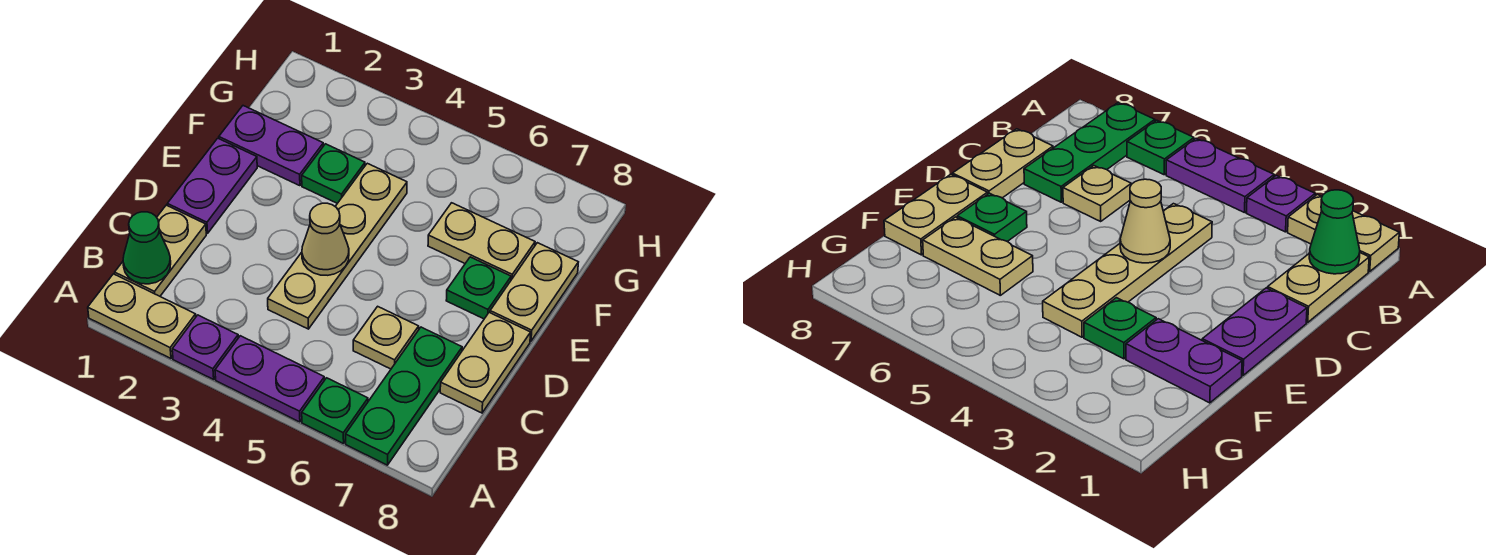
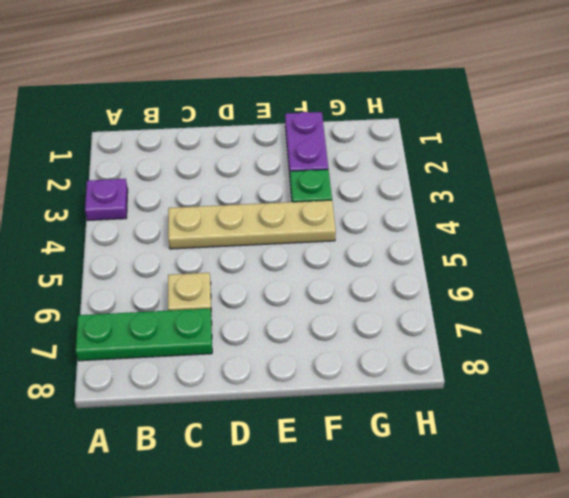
none -> tan plate A1:A2 level 1
none -> purple plate A4:A5 level 1
none -> green plate A6 level 1

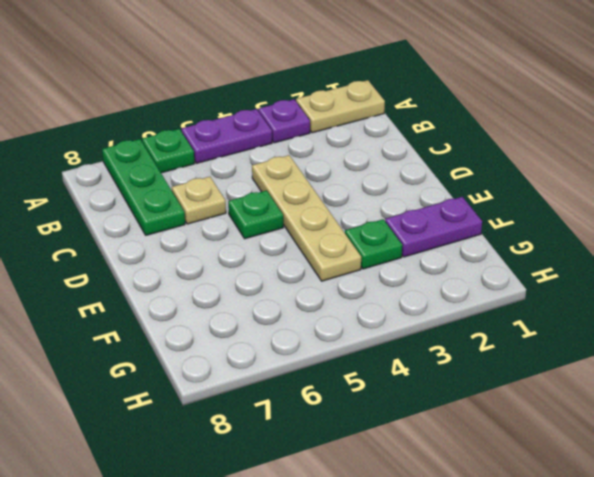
green plate D5 level 1 -> green plate E7 level 1
none -> tan plate B1:C1 level 1
none -> tan plate C8:D8 level 1
none -> purple plate D1:E1 level 1

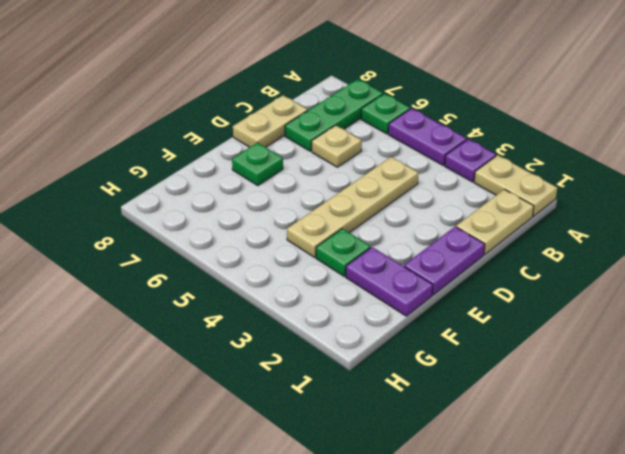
none -> tan plate E8:F8 level 1
none -> tan plate F6:F7 level 1
none -> green cone B1 level 2

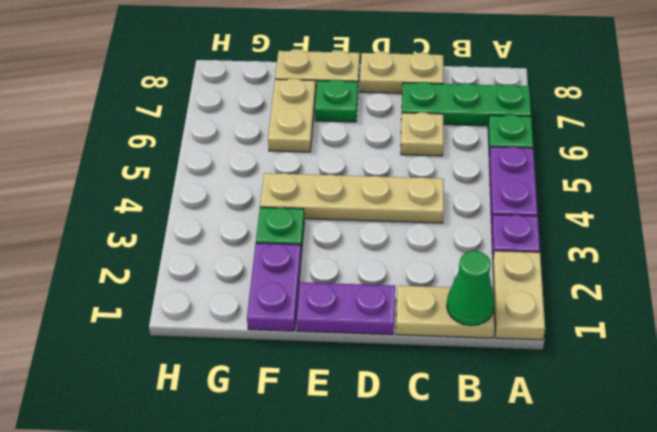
none -> tan cone D4 level 2

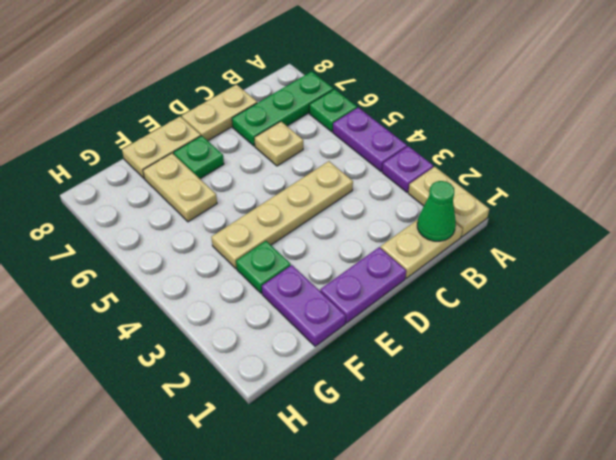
none -> tan cone D4 level 2

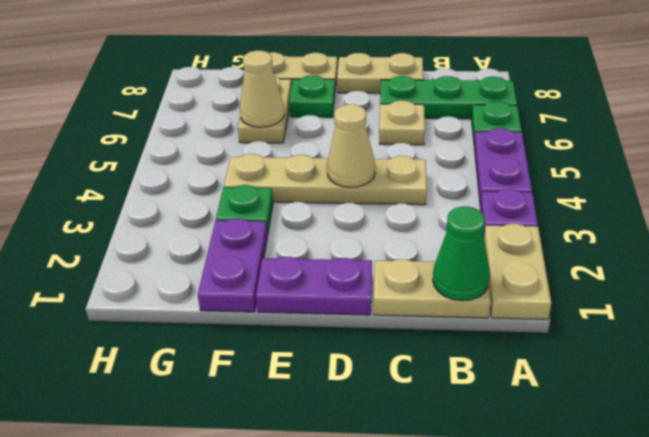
tan cone F6 level 2 -> none

